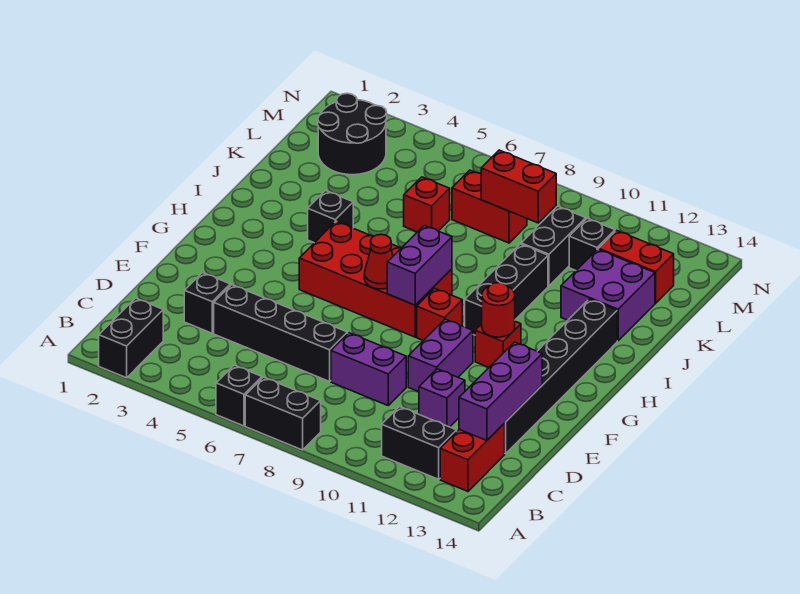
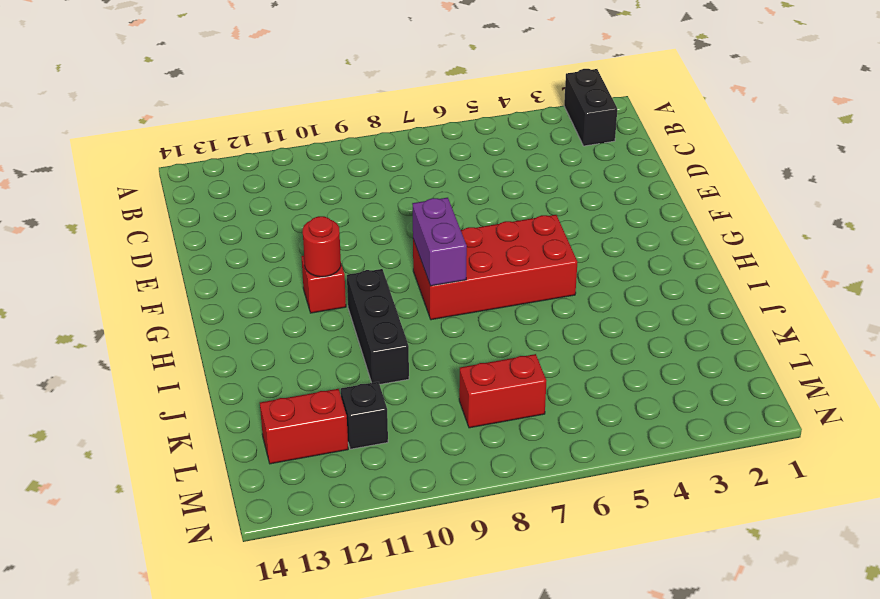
none -> black brick A6 level 1
none -> black brick A7:A8 level 1
none -> black brick B11:B12 level 1

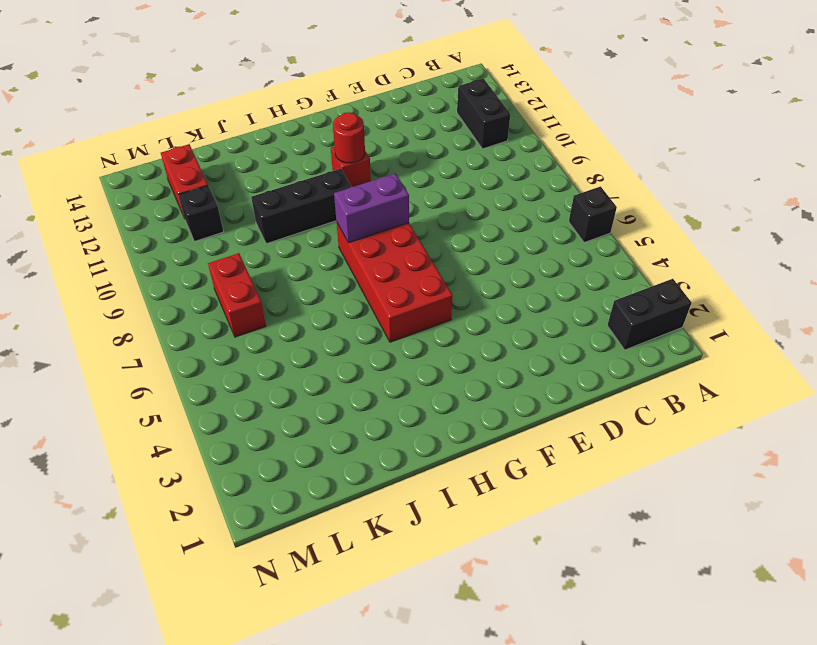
none -> black brick A7:A8 level 1
none -> red brick B13:C13 level 1
none -> black brick D3 level 1

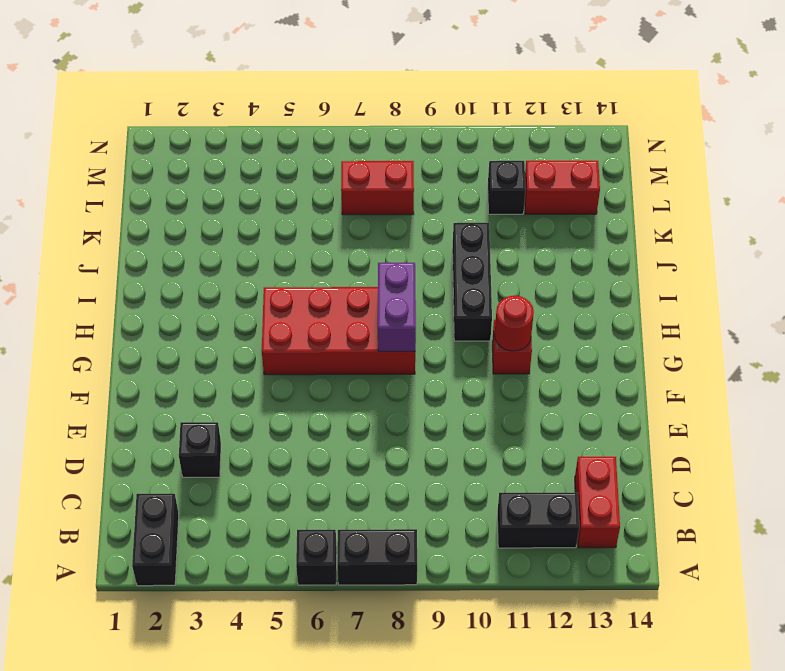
none -> black brick D4:D7 level 1
none -> purple brick D8:D9 level 1
none -> purple brick D11 level 1

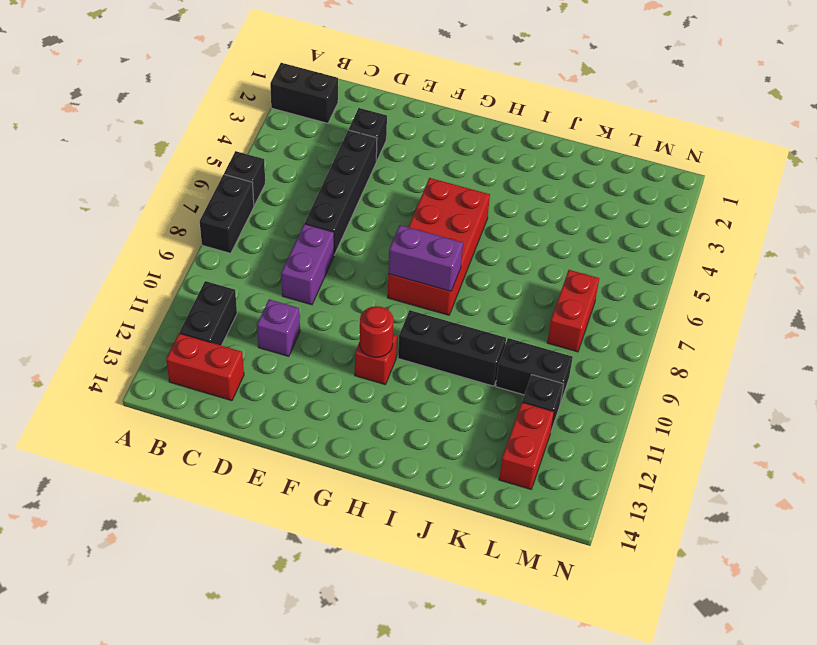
none -> black brick D13:I13 level 1
none -> purple brick E10:F10 level 1
none -> red brick G9 level 1

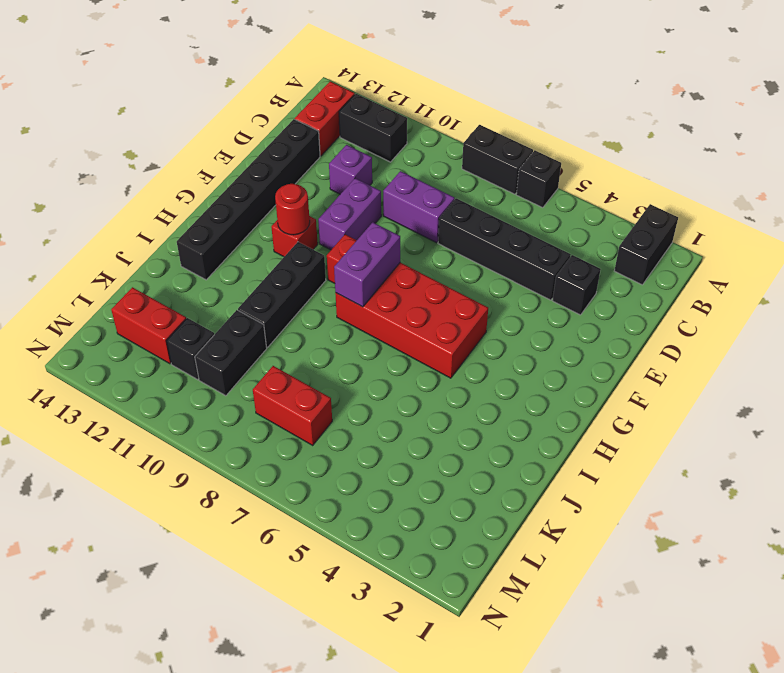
none -> black brick I4 level 1
none -> purple brick J12:K13 level 1
none -> red brick K6 level 1

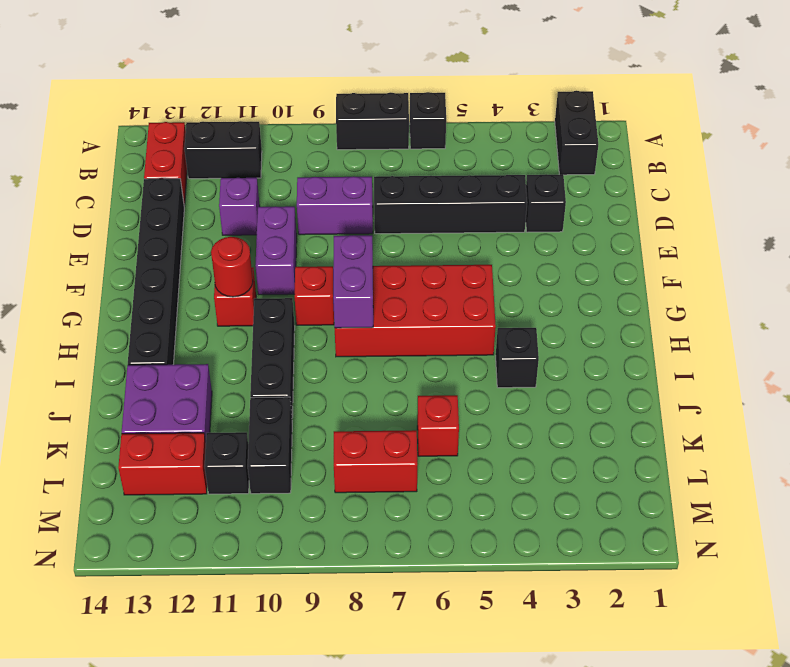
none -> black round brick L2:M3 level 1
none -> purple brick C13:E13 level 2
none -> red cone G7 level 2

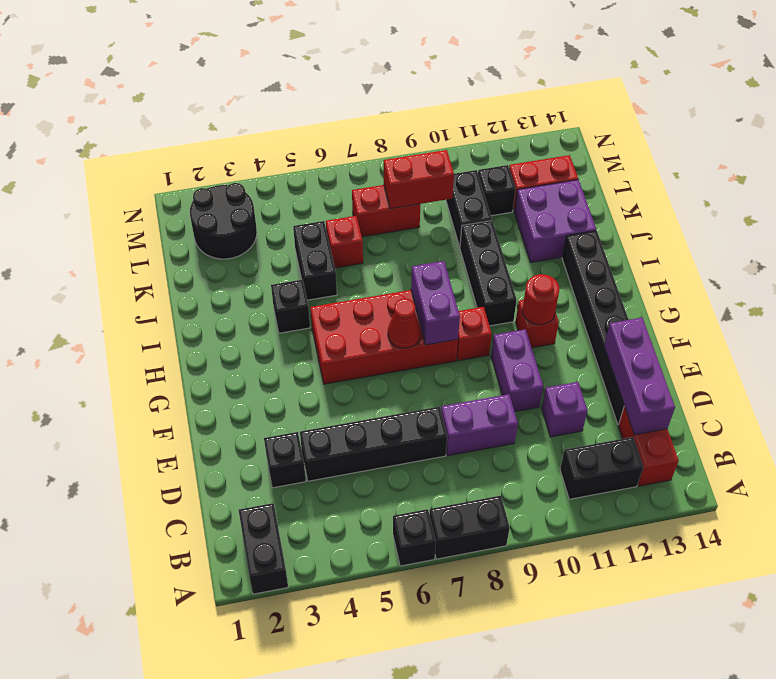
black brick J5:K5 level 1 -> none

